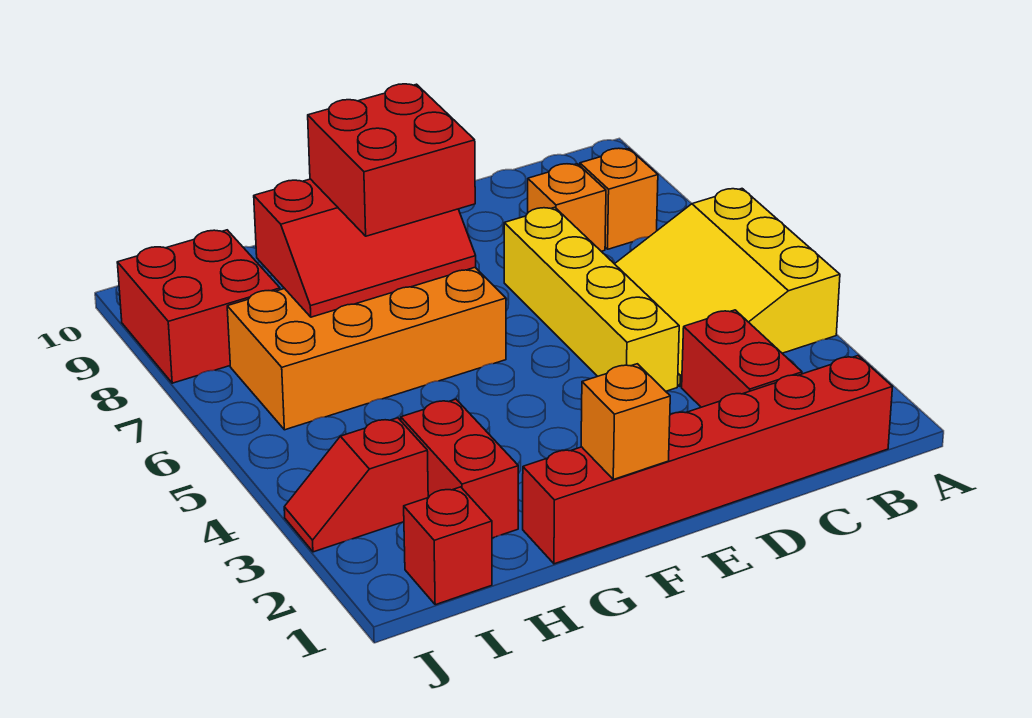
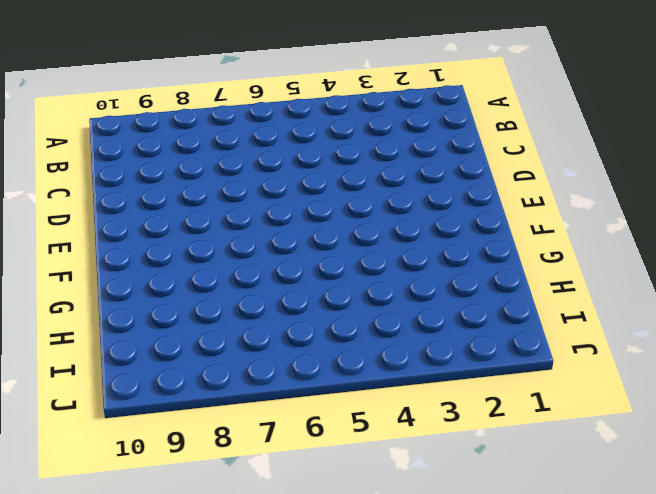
none -> yellow slope A4:C6 level 1 top A
none -> red brick B1:G1 level 1
none -> orange brick B8 level 1

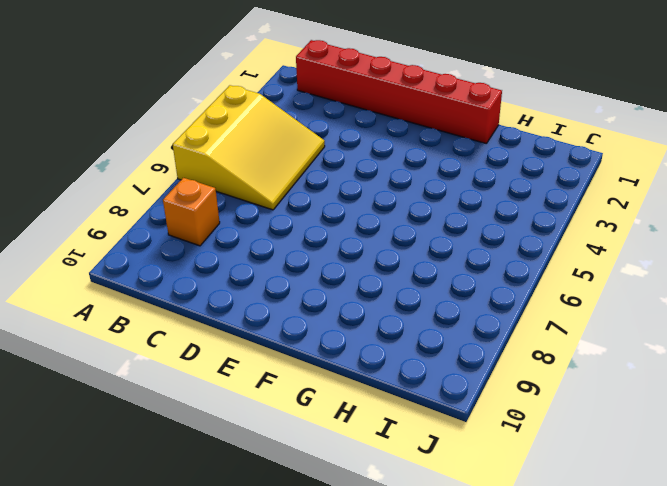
none -> red brick C2:C3 level 1
none -> orange brick C8 level 1
none -> yellow brick D4:D7 level 1

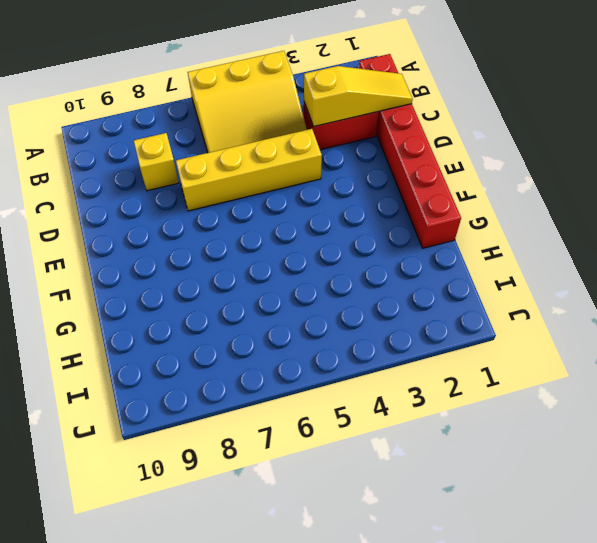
yellow slope C1:C3 level 2 top 3 -> none
yellow brick C8 level 1 -> orange brick C8 level 1
none -> orange brick B8 level 1
none -> orange brick F6:I7 level 1
none -> red brick H2:H3 level 1

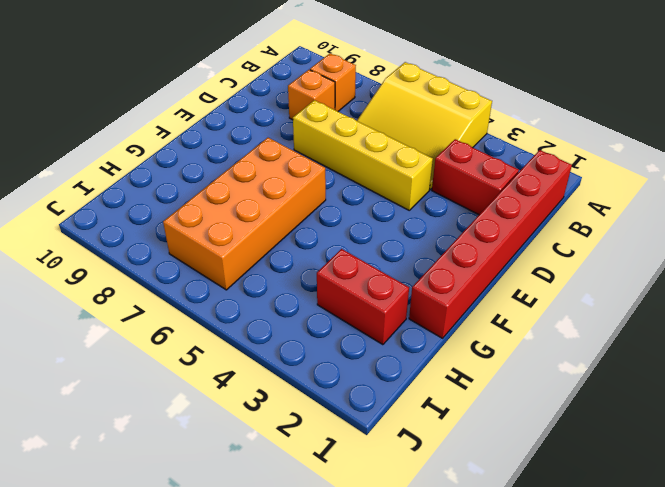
none -> red brick I1 level 1
none -> red slope I3:J3 level 1 top I
none -> red brick I8:J9 level 1

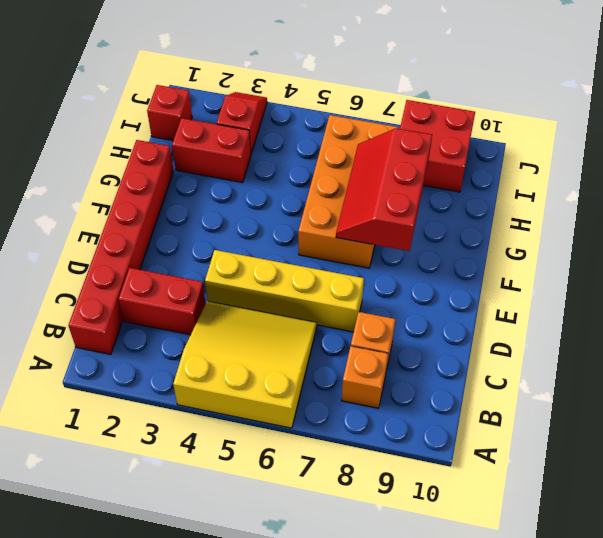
none -> orange brick F1 level 2
none -> red brick F7:G8 level 3

